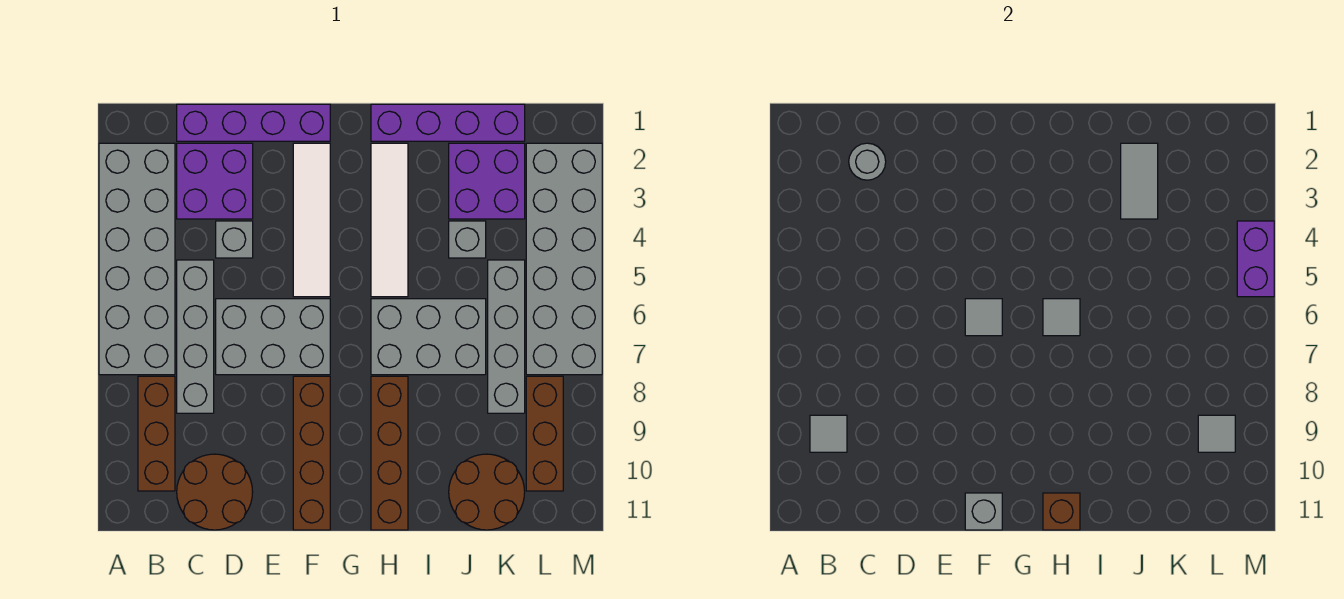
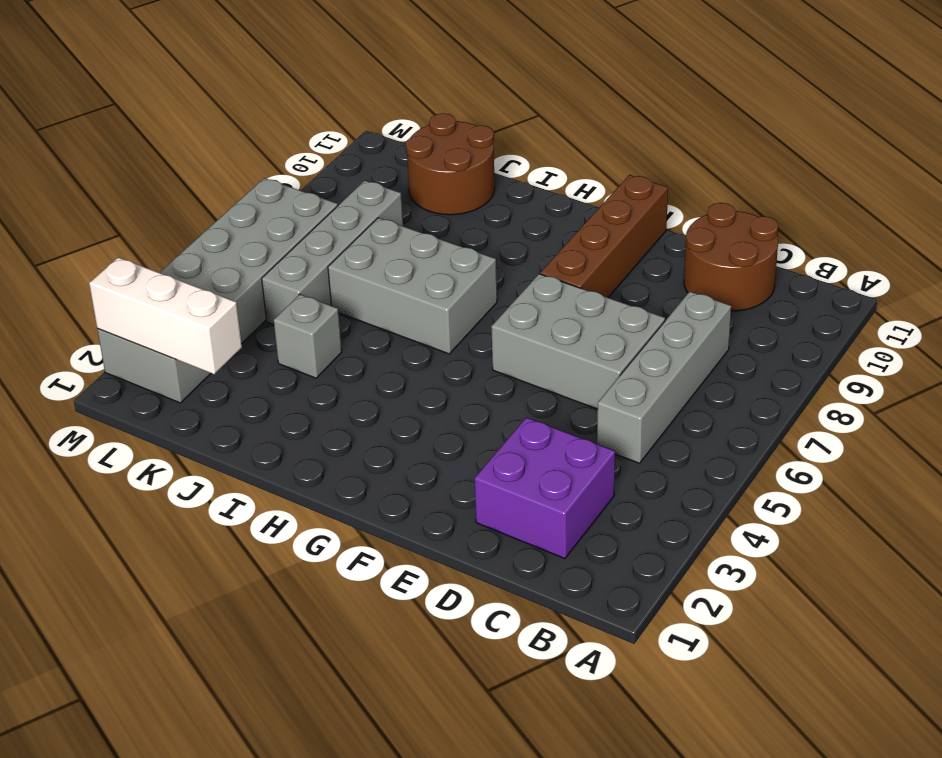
white brick K2:M2 level 2 -> none
none -> grey brick A2:B7 level 1
none -> brown brick B8:B10 level 1
none -> purple brick C1:F1 level 1

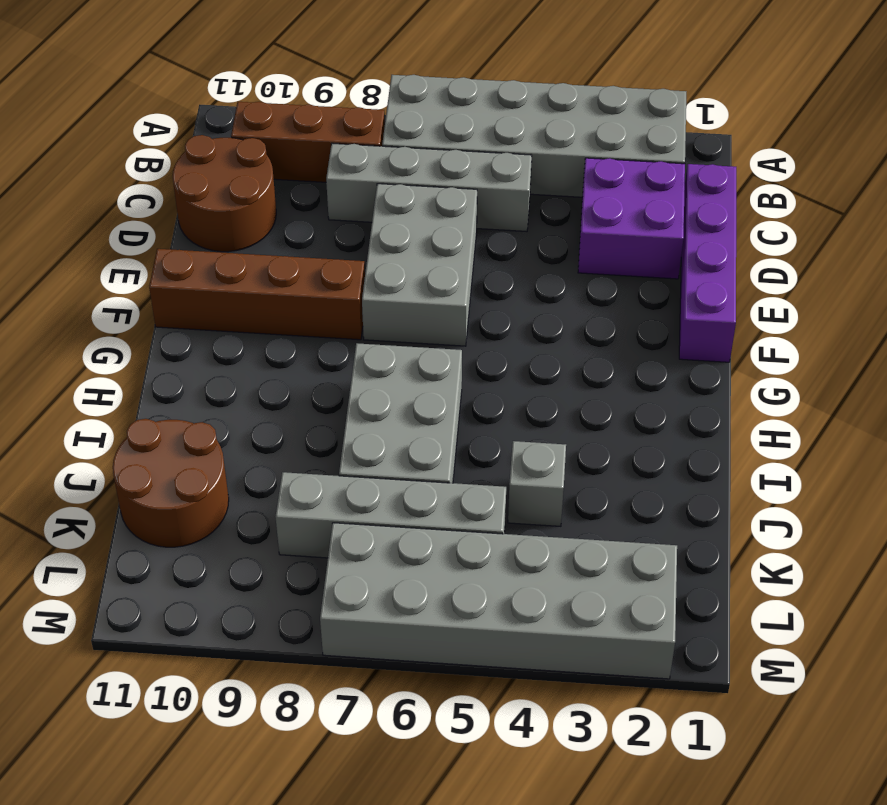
none -> grey brick D4 level 1
none -> white tile F2:F5 level 1
none -> purple brick H1:K1 level 1

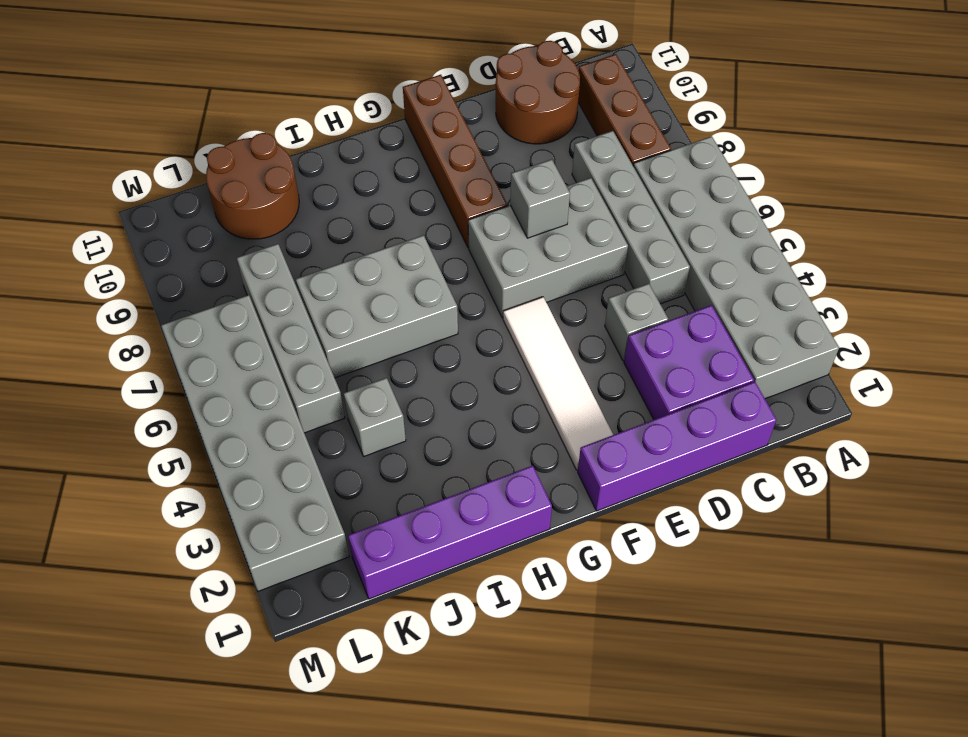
grey brick E7 level 2 -> grey brick F11 level 2
none -> white tile H2:H5 level 1
none -> brown brick H8:H11 level 1
none -> purple brick J2:K3 level 1

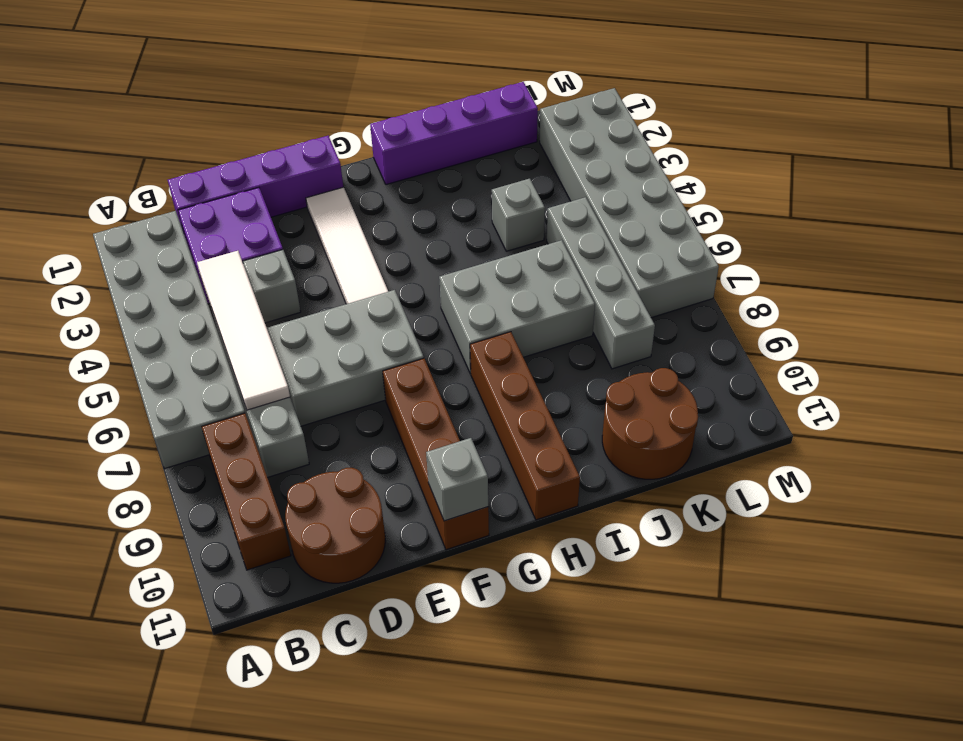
white tile C4:C7 level 2 -> white tile H2:H5 level 1
none -> purple brick J2:K3 level 1
none -> brown brick L8:L10 level 1
none -> grey tile B9 level 2

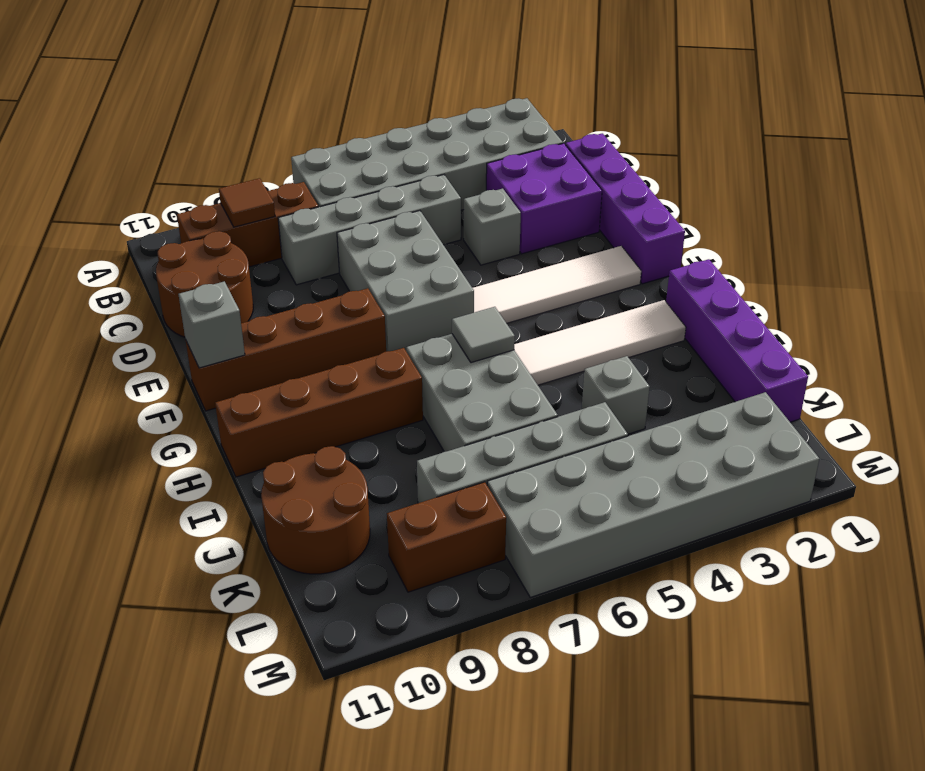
brown tile B9 level 2 -> grey tile B9 level 2
brown brick L8:L9 level 1 -> brown brick L8:L10 level 1
none -> purple brick J2:K3 level 1
none -> grey round brick C2 level 2
none -> grey tile F6 level 2

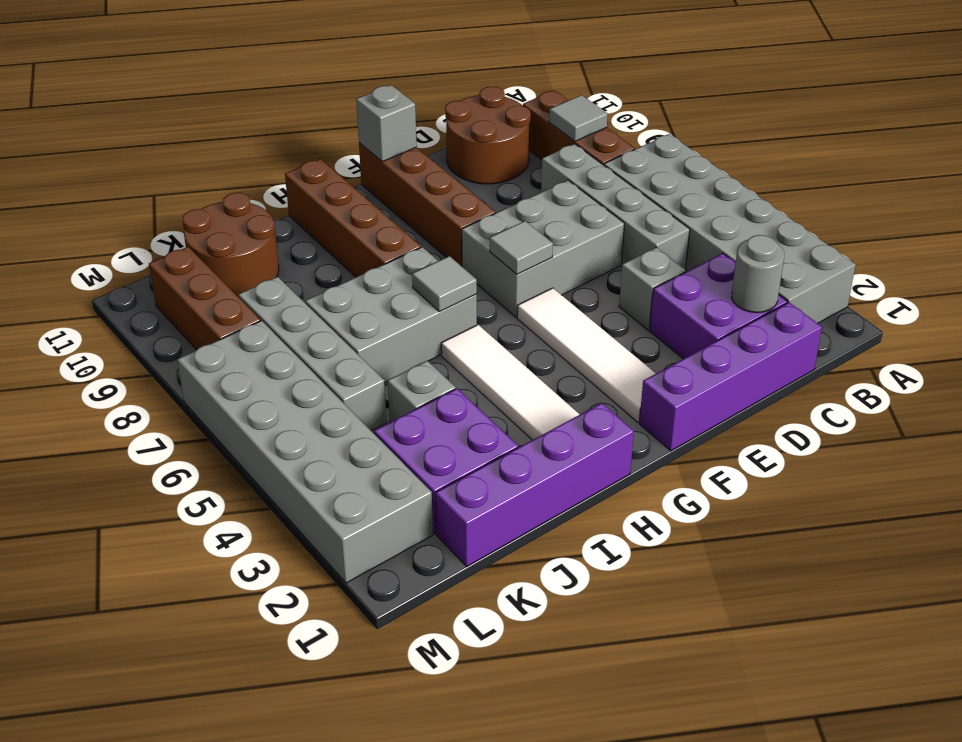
none -> brown brick H11 level 2
none -> grey tile J2:J3 level 2
none -> grey tile L9 level 2

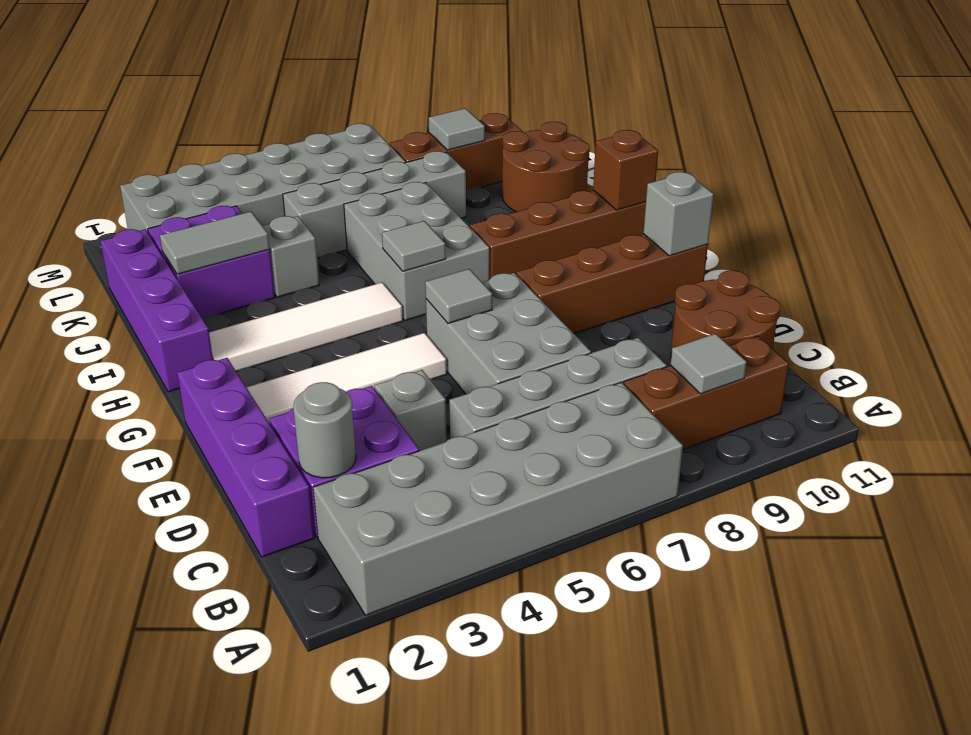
none -> purple brick M4:M5 level 2

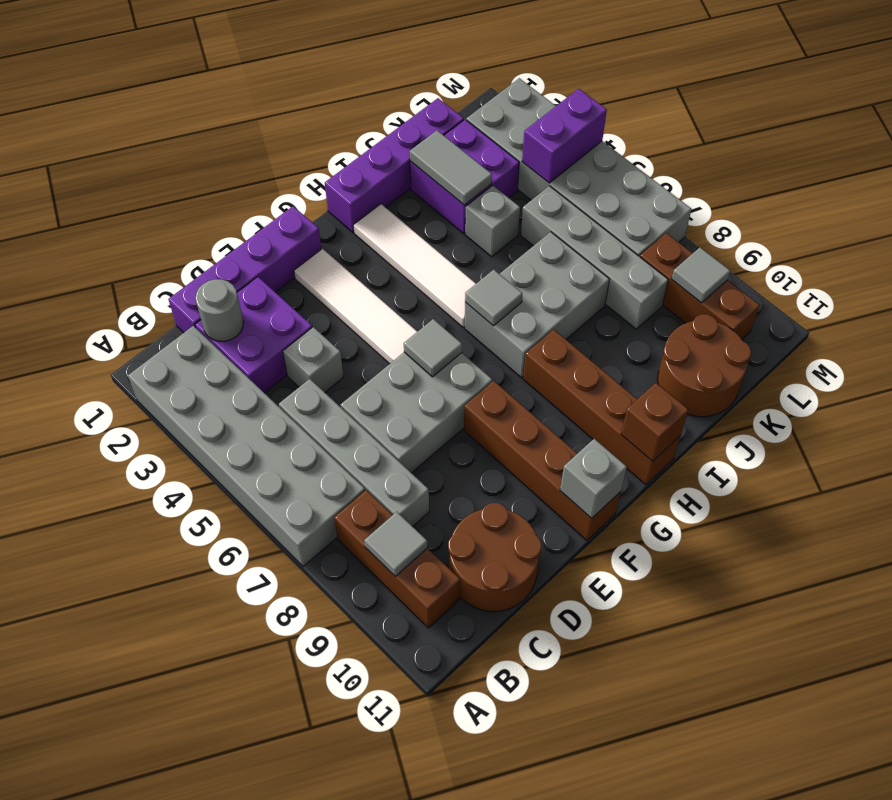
purple brick L4:M4 level 2 -> purple brick M4:M5 level 2

